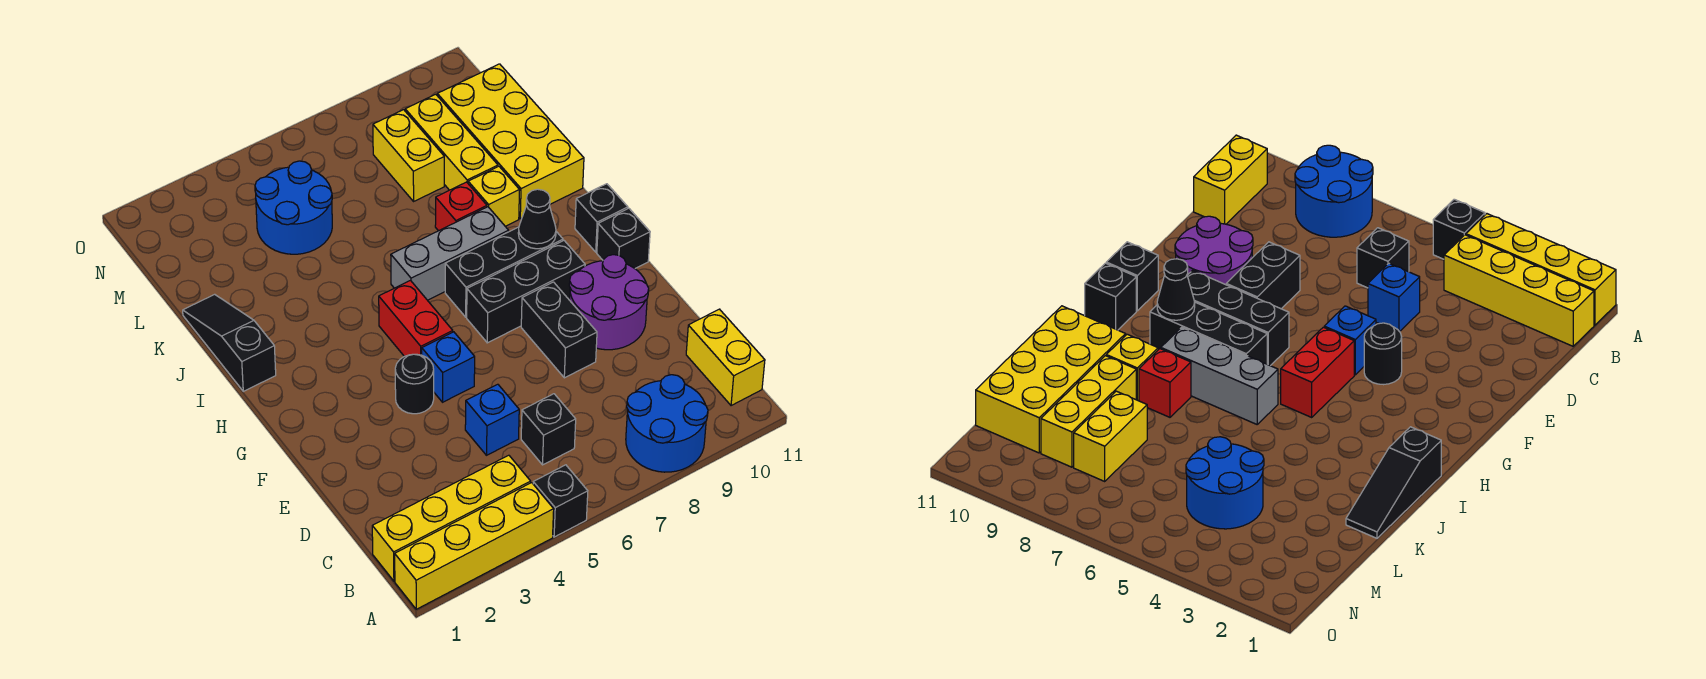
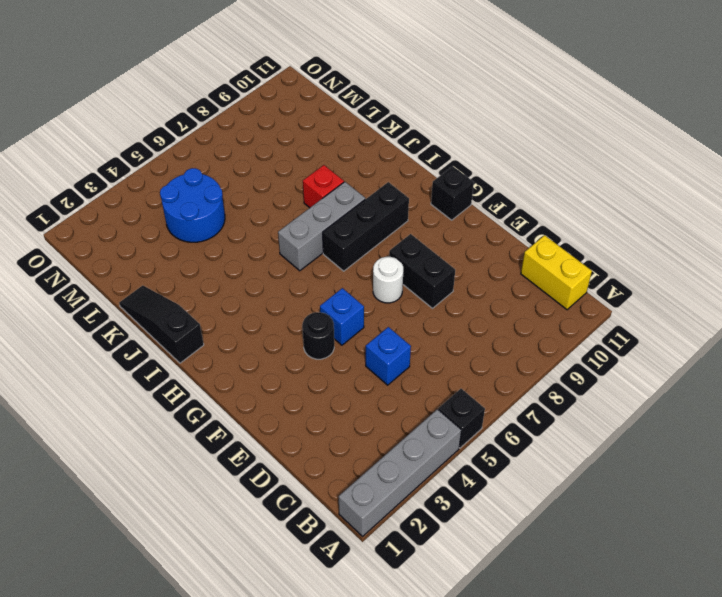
grey brick A1:A4 level 1 -> yellow brick A1:A4 level 1
white round brick F7 level 1 -> none
none -> blue round brick A8:B9 level 1
none -> yellow brick B1:B4 level 1
none -> black brick C6 level 1

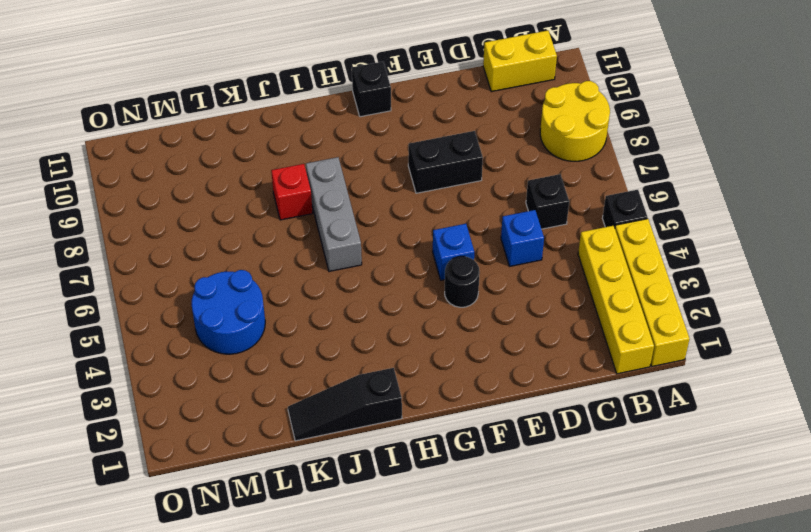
yellow round brick A8:B9 level 1 -> blue round brick A8:B9 level 1
none -> purple round brick E9:F10 level 1
none -> red brick G5:H5 level 1
none -> black brick G7:G9 level 1

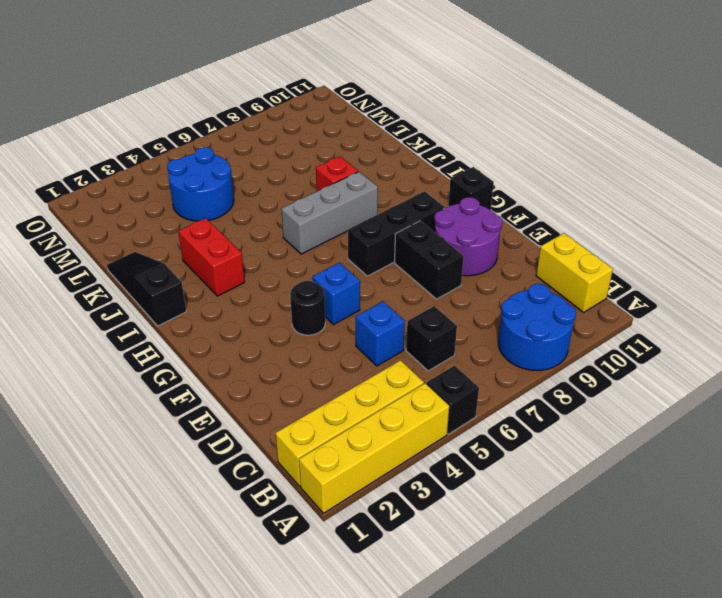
red brick I3:J3 level 1 -> red brick G5:H5 level 1
none -> black brick H7:H9 level 1
none -> black brick H11 level 1
none -> yellow brick J9 level 1

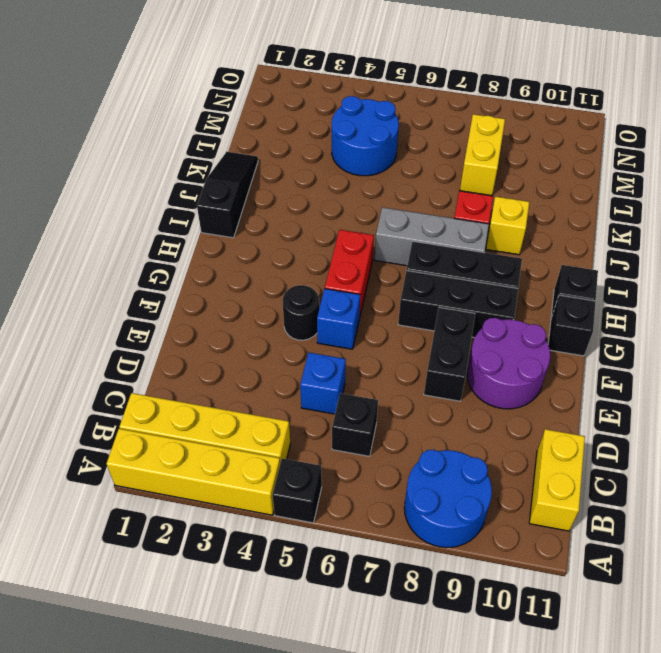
none -> yellow brick J10:M11 level 1
none -> yellow brick K9:M9 level 1
none -> black cone H9 level 2

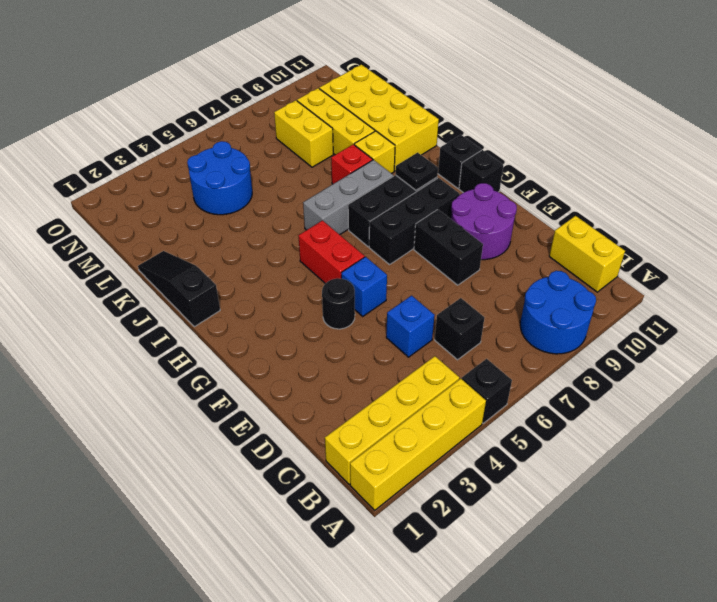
black plate H9 level 2 -> black cone H9 level 2

